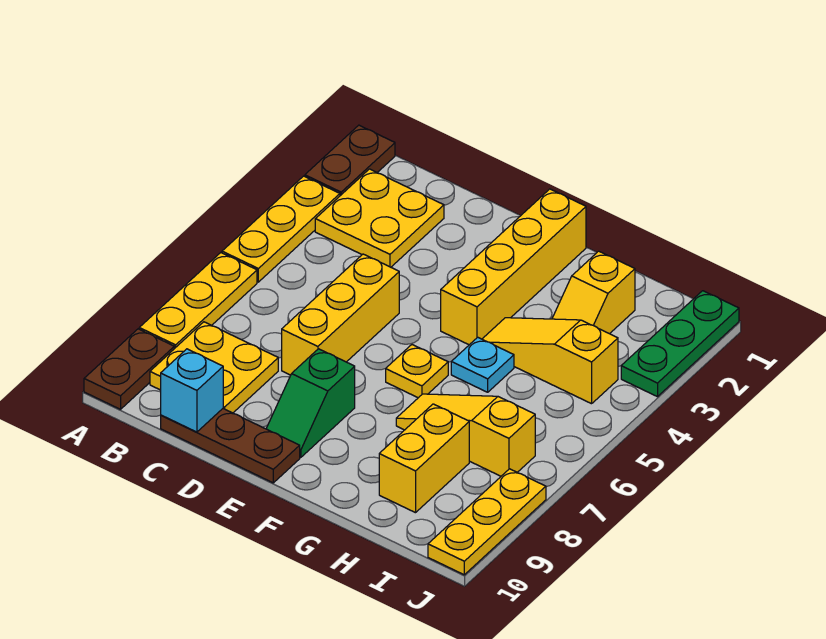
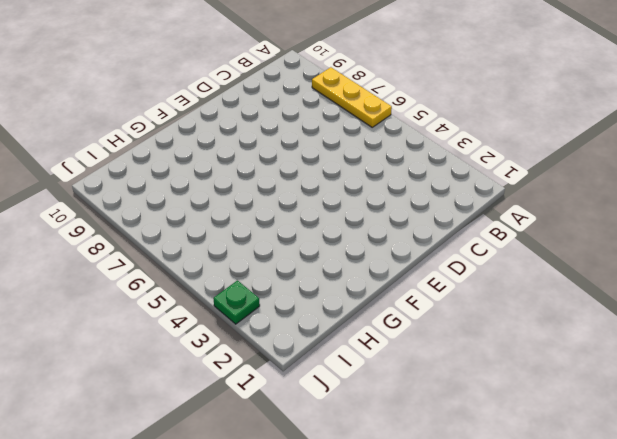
green plate J3 level 1 -> green plate J1:J3 level 1
none -> brown plate A1:A2 level 1
none -> yellow plate A3:A5 level 1
none -> brown plate A9:A10 level 1

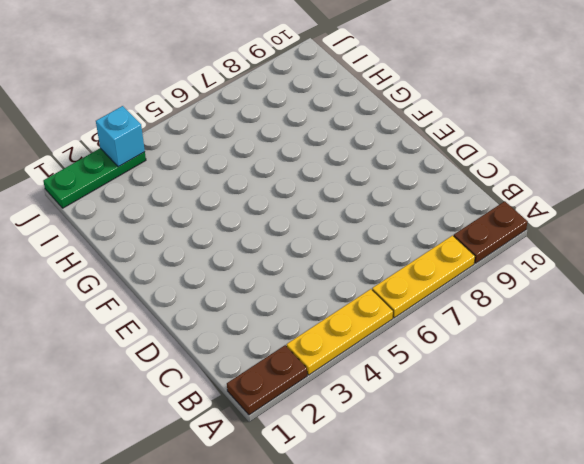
cyan brick J3 level 2 -> cyan brick C10 level 2
none -> yellow plate B2:C3 level 1
none -> yellow plate B8:C9 level 1
none -> brown plate C10:E10 level 1

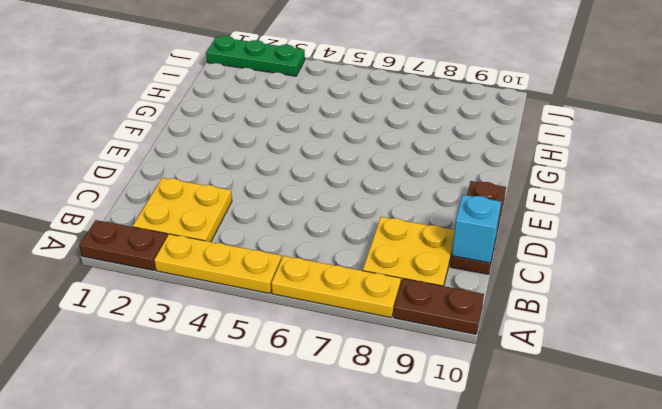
none -> yellow brick D5:D7 level 1
none -> green slope E8:E9 level 1 top 8
none -> yellow brick F1:F4 level 1

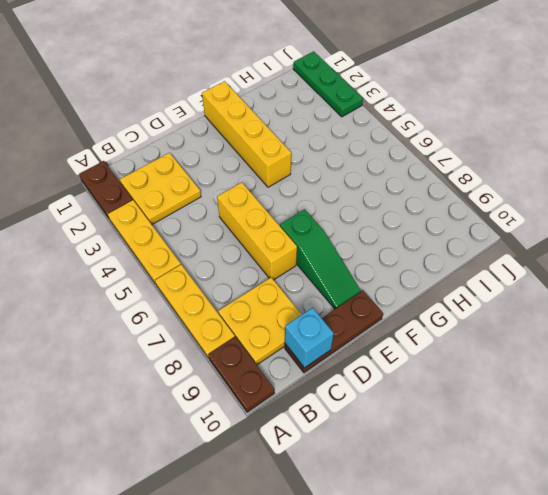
green slope E7:E9 level 1 top 7 -> green slope E8:E9 level 1 top 8
none -> yellow plate F6 level 1
none -> yellow slope G4:I4 level 1 top I
none -> cyan plate G5 level 1

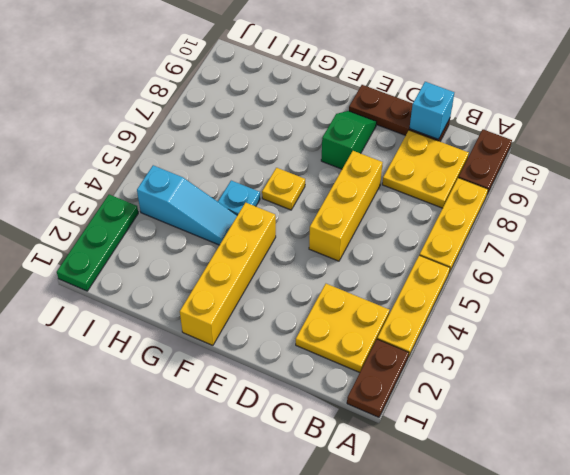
cyan slope G4:I4 level 1 top I -> yellow slope G4:I4 level 1 top I
none -> yellow slope G7:I7 level 1 top I
none -> yellow slope H2:H3 level 1 top 2
none -> yellow brick H8:H9 level 1

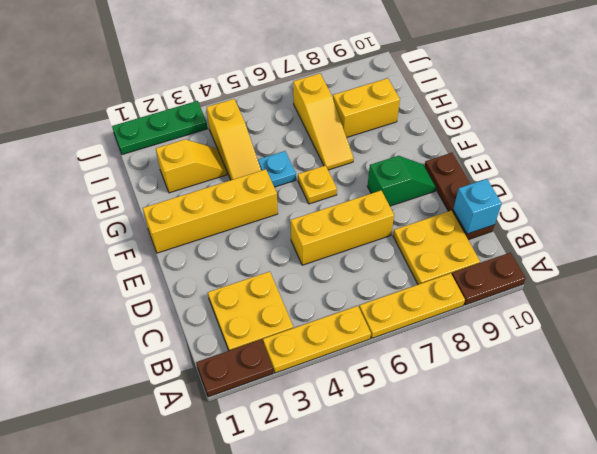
none -> yellow plate J8:J10 level 1

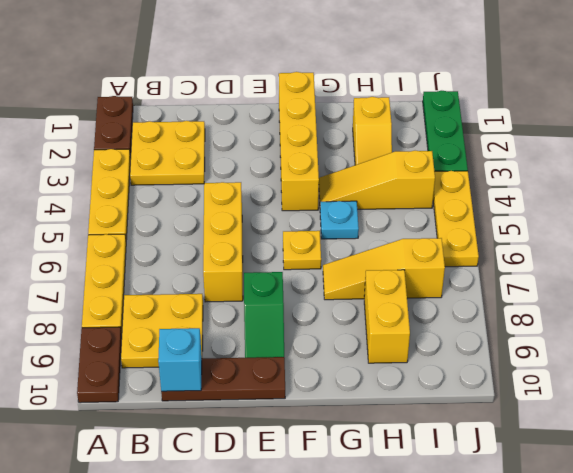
yellow plate J4:J6 level 1 -> yellow plate J8:J10 level 1

